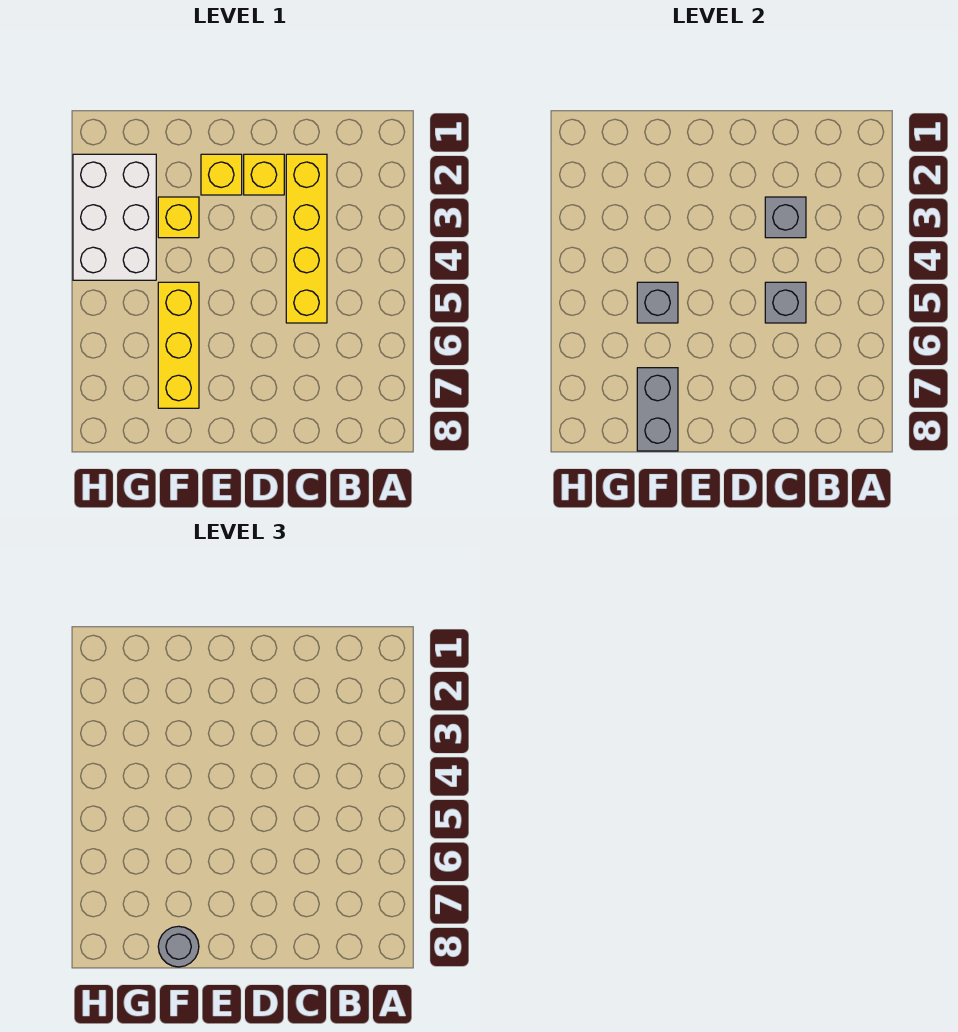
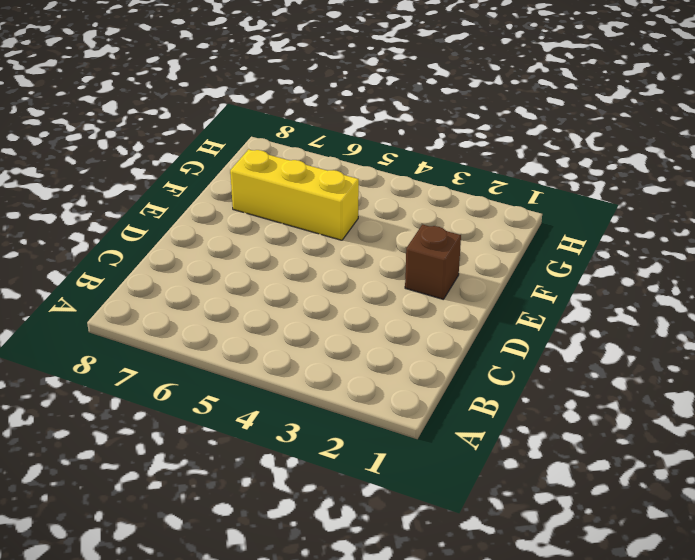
brown brick E2 level 1 -> yellow brick E2 level 1
none -> yellow brick C2:C5 level 1
none -> yellow brick D2 level 1

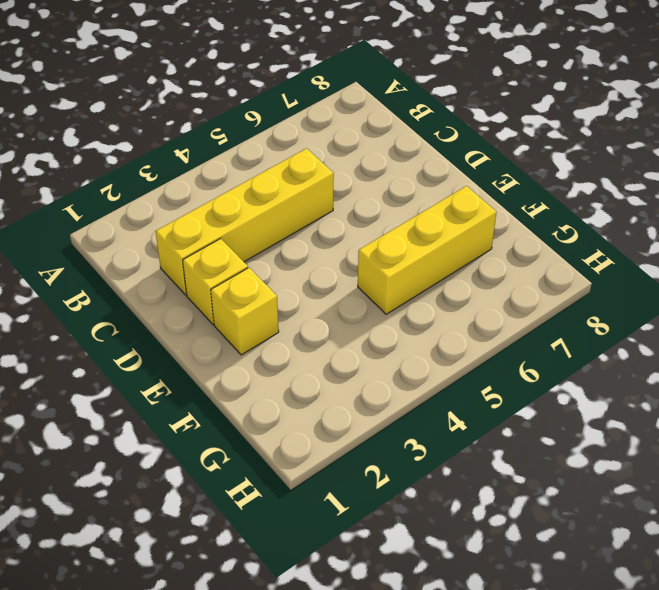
none -> yellow brick F3 level 1
none -> white brick G2:H4 level 1

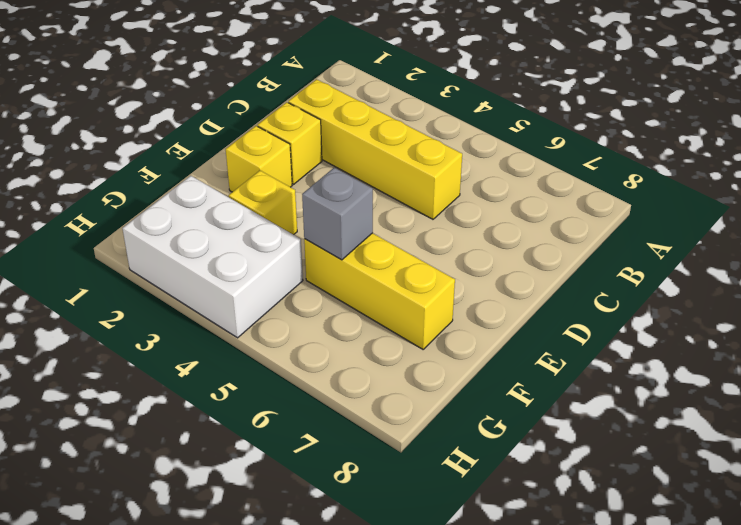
none -> grey brick C3 level 2
none -> grey brick C5 level 2

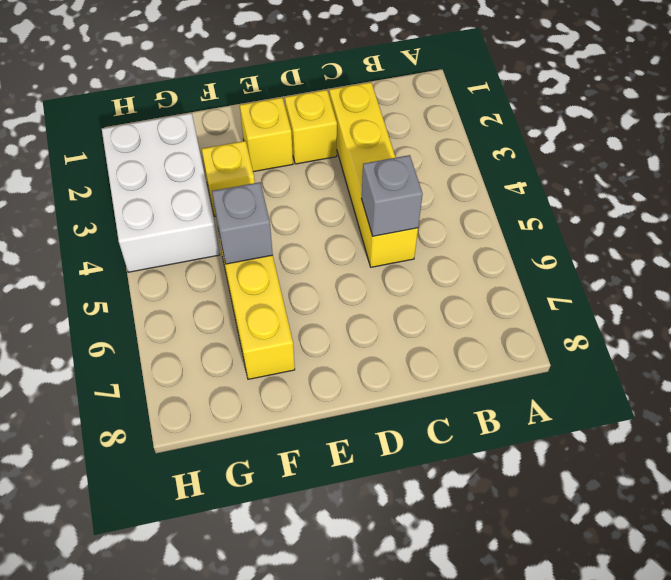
none -> grey brick C3 level 2
none -> grey brick F7:F8 level 2

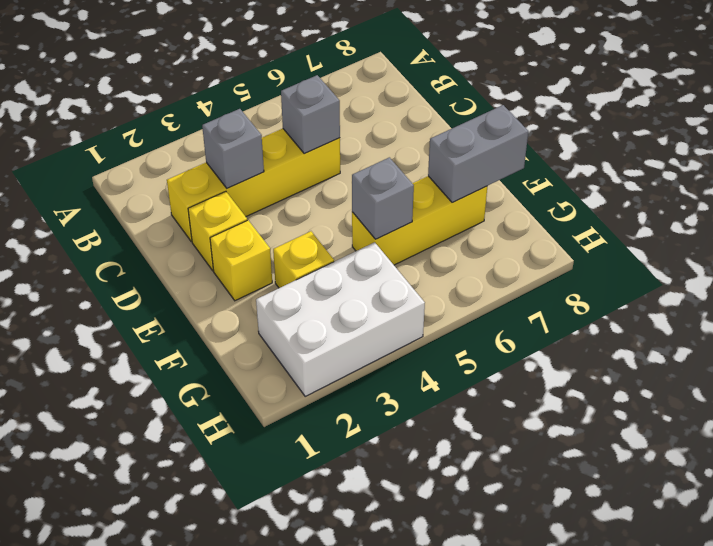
none -> grey round brick F8 level 3

